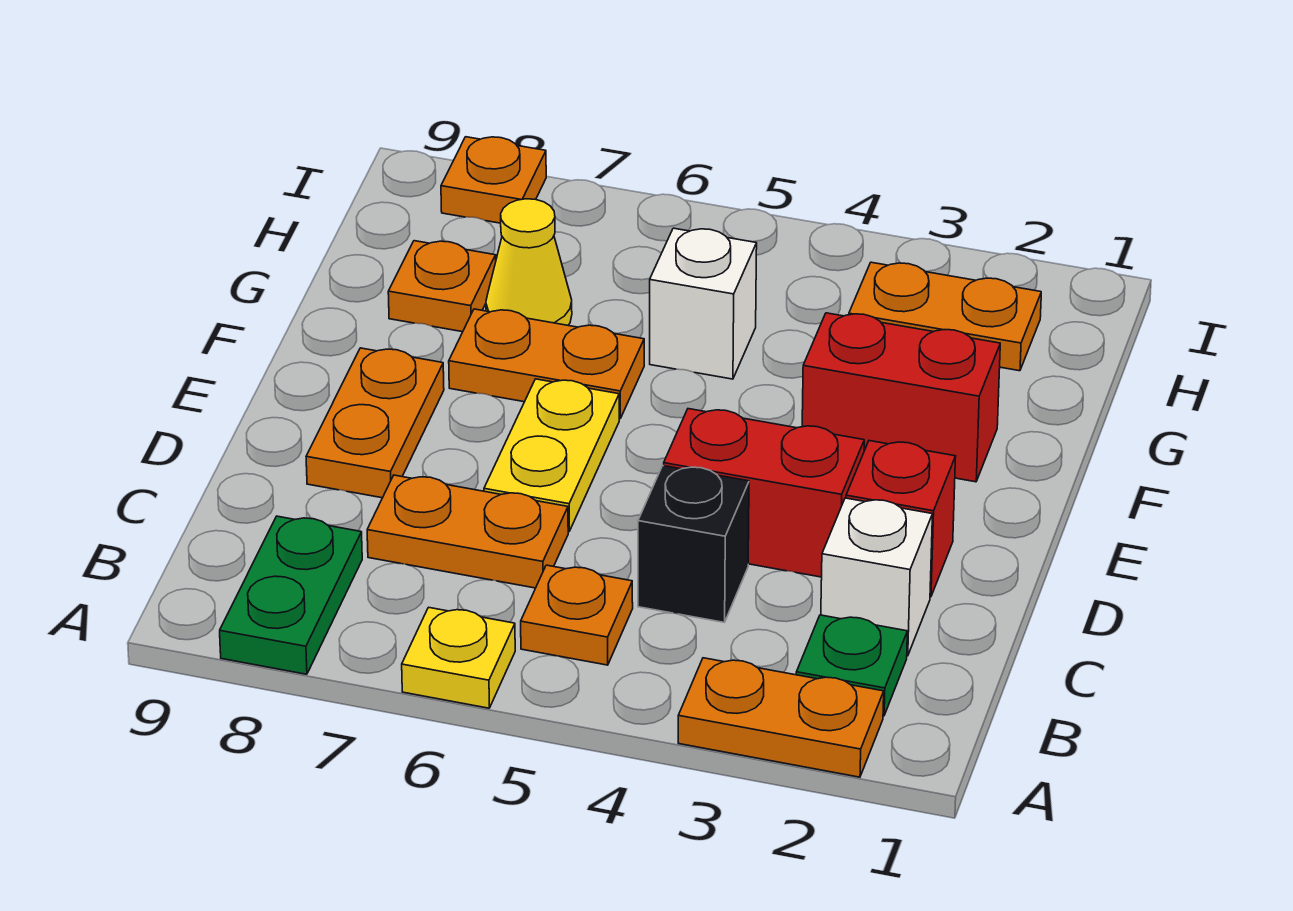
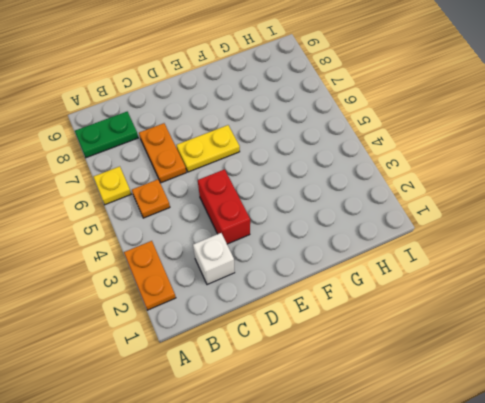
none -> green plate B2 level 1
none -> black brick C4 level 1
none -> red brick D2 level 1

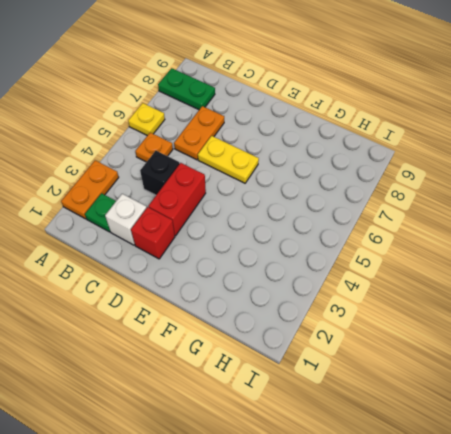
none -> orange plate D8:E8 level 1
none -> red brick F2:F3 level 1
none -> orange plate F6:F7 level 1

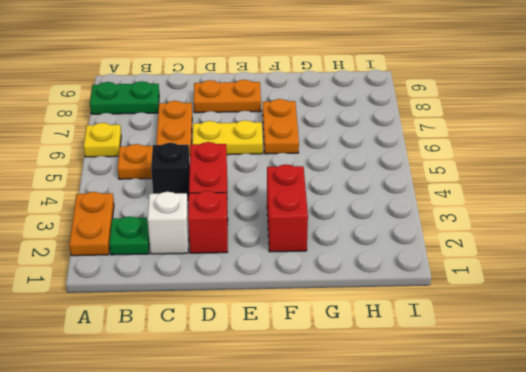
none -> white brick G5 level 1
none -> yellow cone G7 level 1
none -> orange plate G8 level 1

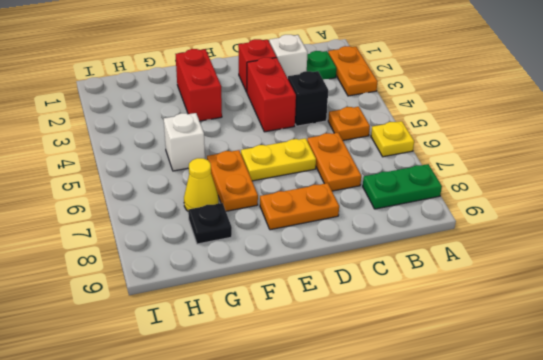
black plate G8 level 1 -> orange plate G8 level 1
none -> orange plate H2:H3 level 1
none -> orange plate I8 level 1

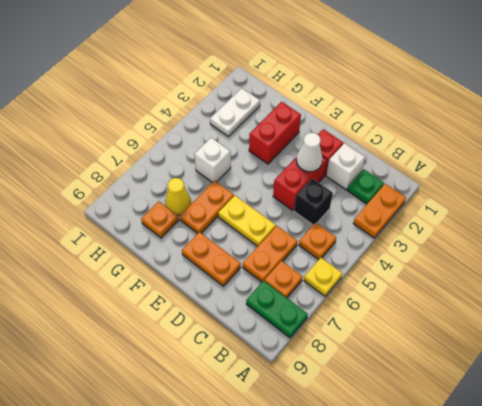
orange plate B7 level 1 -> orange plate I8 level 1
white cone D3 level 2 -> none
white plate H2:H3 level 1 -> orange plate H2:H3 level 1

